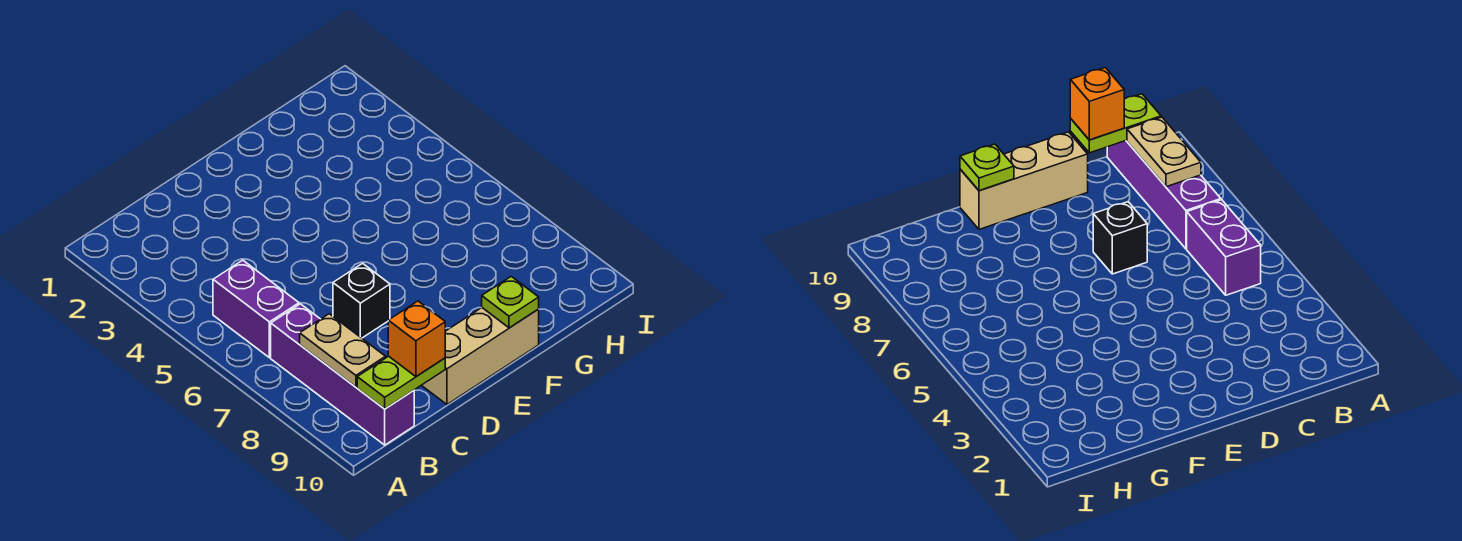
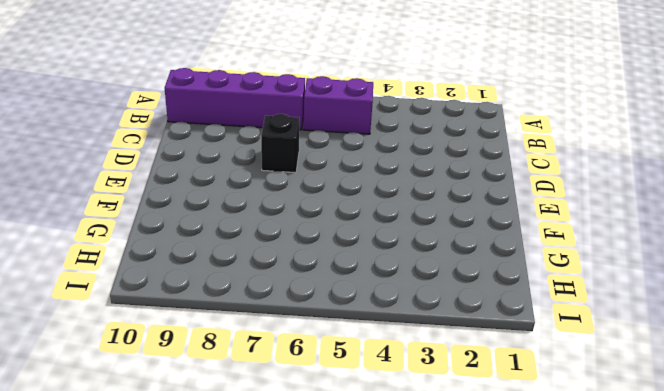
none -> tan brick D10:F10 level 1
none -> tan plate B8:B9 level 2

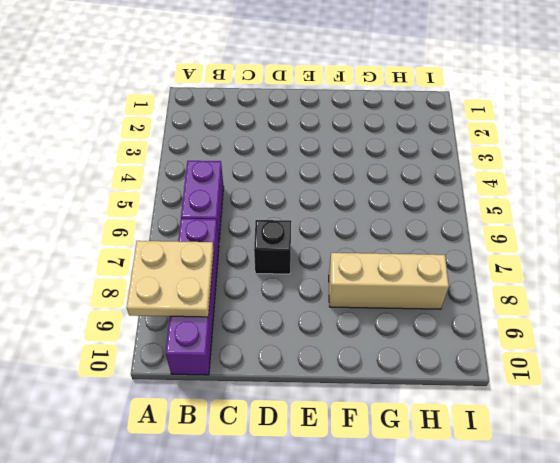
tan plate A8:B9 level 2 -> tan plate B8:B9 level 2
tan brick F8:H8 level 1 -> tan brick D10:F10 level 1
none -> lime plate B10:C10 level 2
none -> lime plate F10 level 2

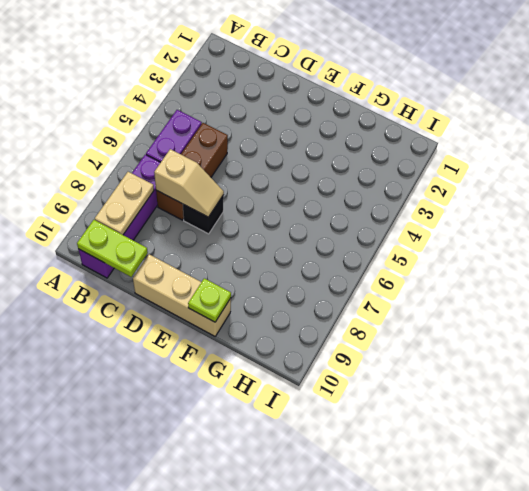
brown brick C5:C7 level 1 -> none
tan slope C7:D7 level 2 top C -> none
none -> orange brick C10 level 3

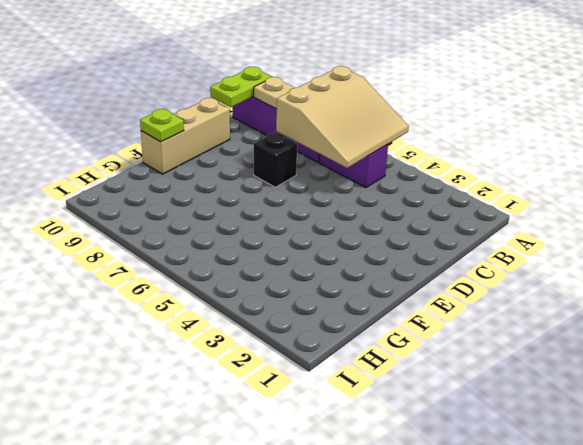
tan slope A5:C7 level 2 top 7 -> none
none -> orange brick C10 level 3

